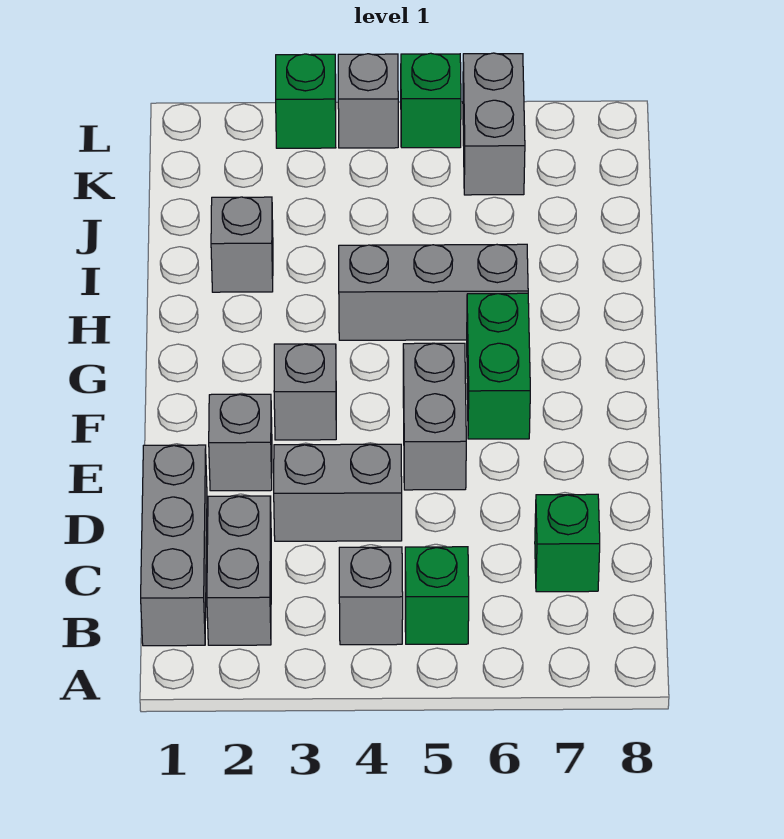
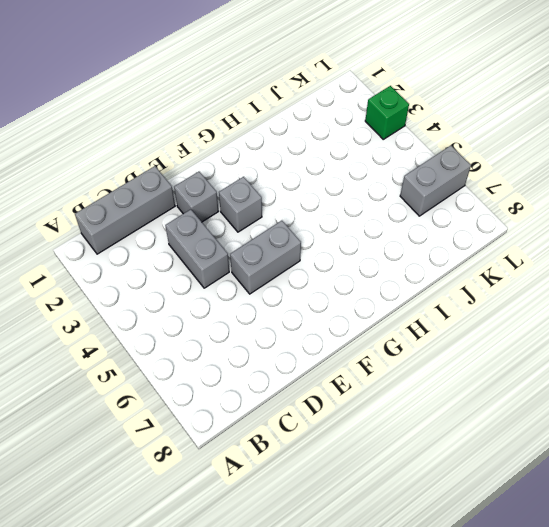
none -> grey brick B2:C2 level 1
none -> grey brick B4 level 1
none -> green brick B5 level 1

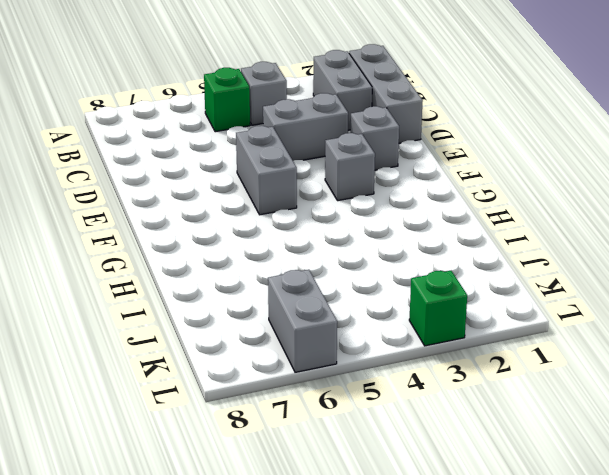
none -> green brick C7 level 1
none -> green brick F6:G6 level 1
none -> grey brick H4:H6 level 1

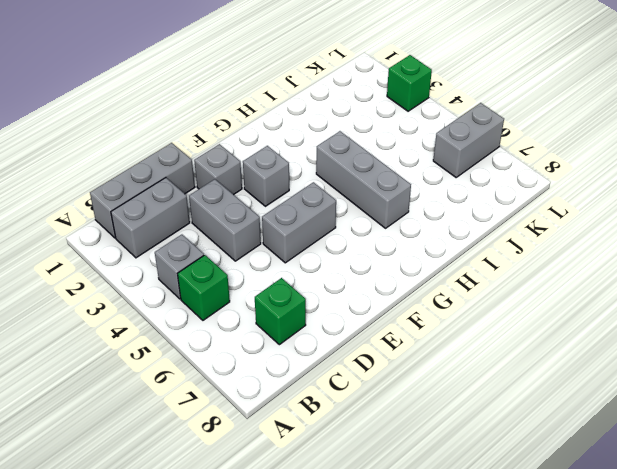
none -> green brick F6:G6 level 1
none -> grey brick I2 level 1
none -> grey brick L4 level 1

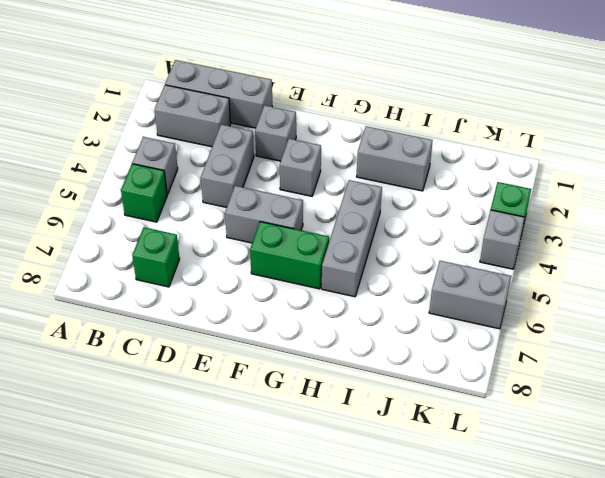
grey brick H2:I2 level 1 -> grey brick I2 level 1
none -> green brick L5 level 1

